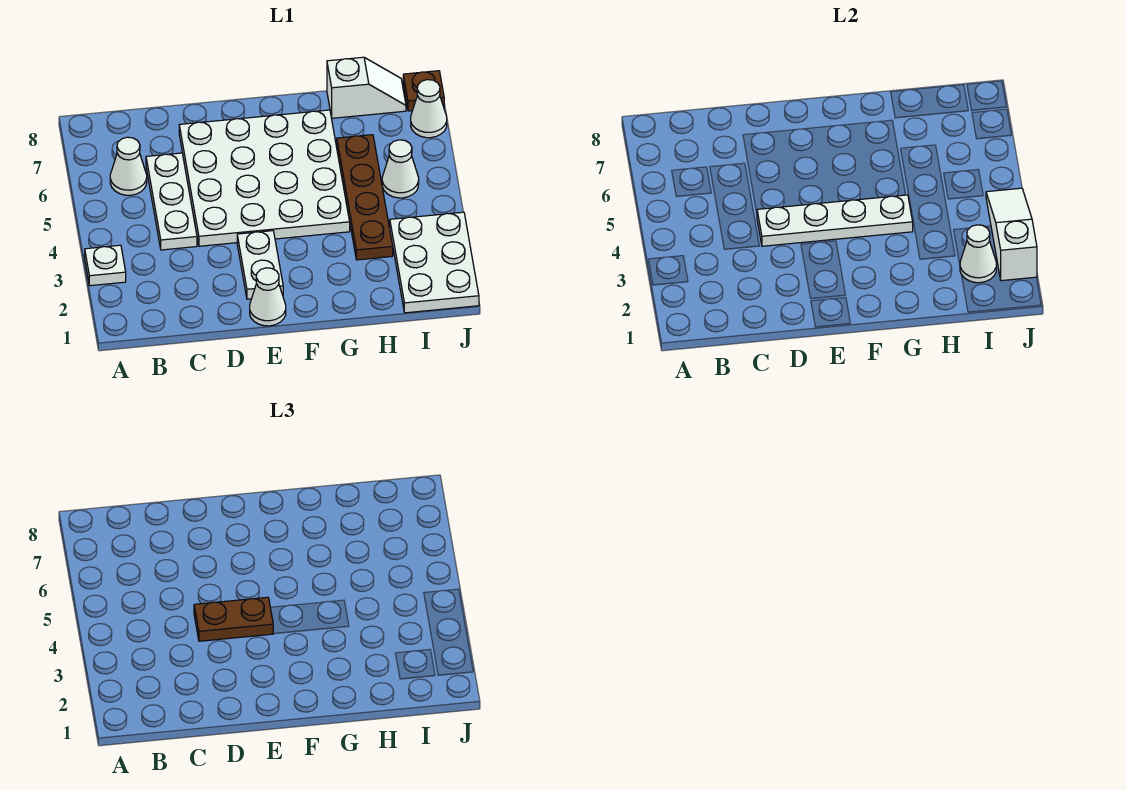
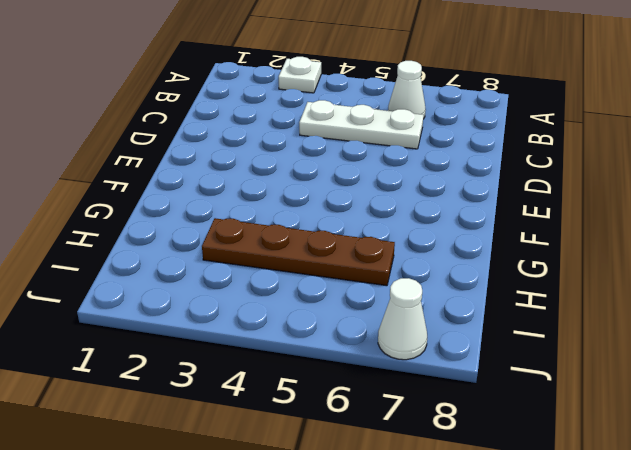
none -> white plate D4:G7 level 1
none -> white cone E1 level 1
none -> white plate E2:E3 level 1

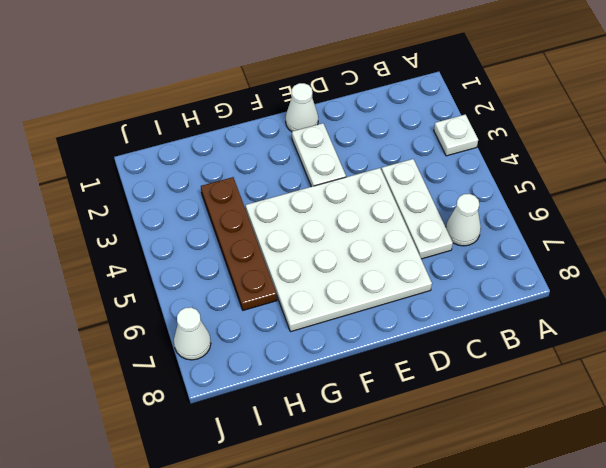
none -> white slope H8:I8 level 1 top H
none -> white plate I1:J3 level 1
none -> white cone I5 level 1

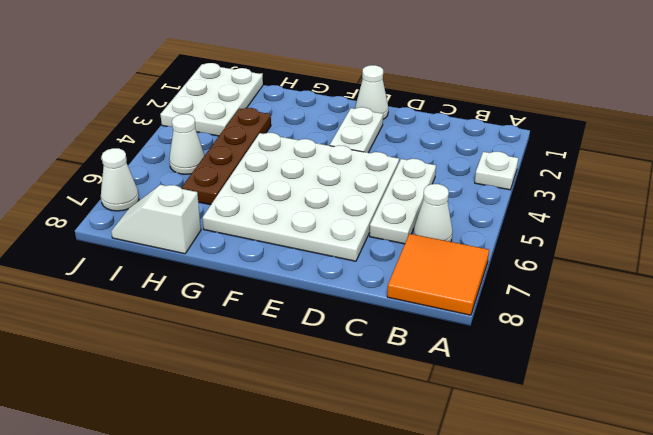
orange tile A7:B8 level 1 -> none
none -> brown plate J8 level 1
none -> white plate D4:G4 level 2
none -> white cone I2 level 2

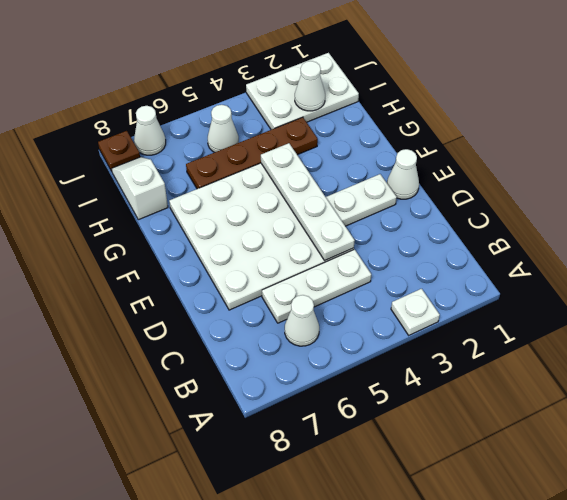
none -> white slope J2:J4 level 2 top 2
none -> brown plate D4:E4 level 3

